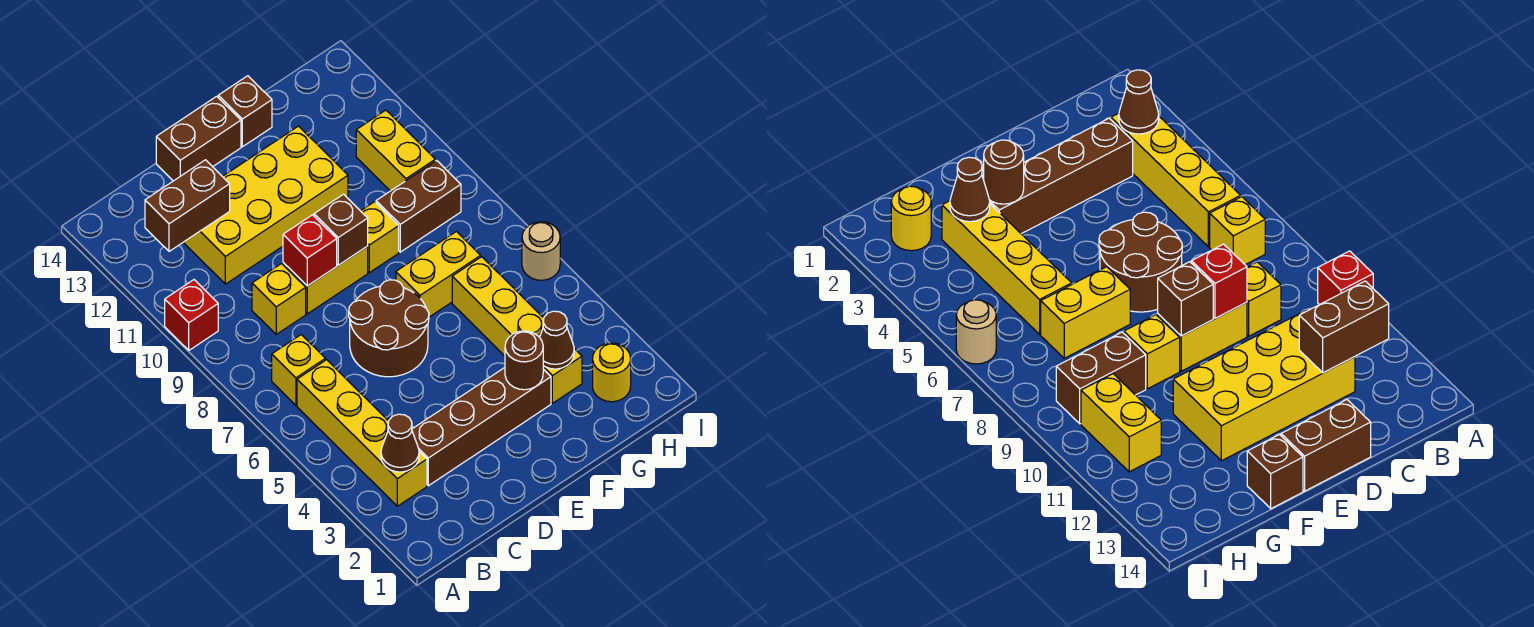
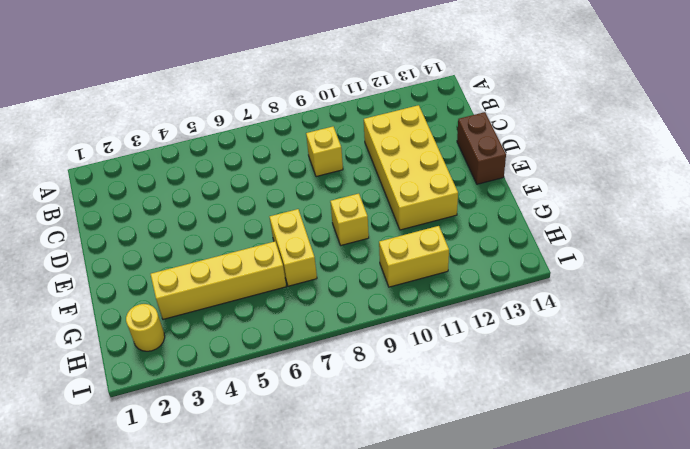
none -> red brick A10 level 1
none -> yellow brick B3:B6 level 1
none -> yellow brick B7 level 1

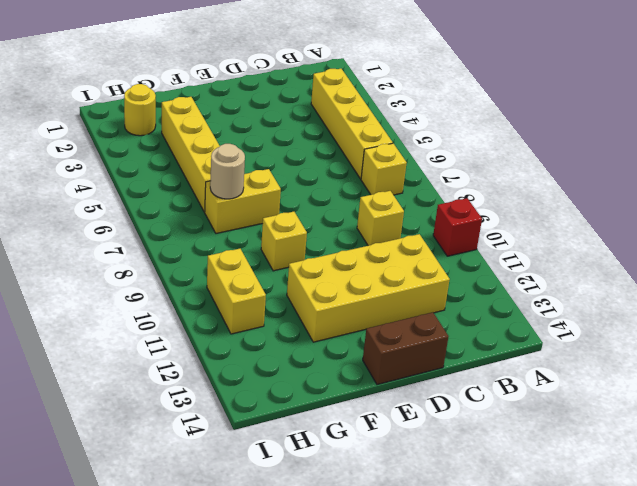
tan round brick G7 level 2 -> tan round brick I6 level 1
none -> brown brick C3:F3 level 1
none -> brown round brick D6:E7 level 1
none -> yellow brick D9:E9 level 1

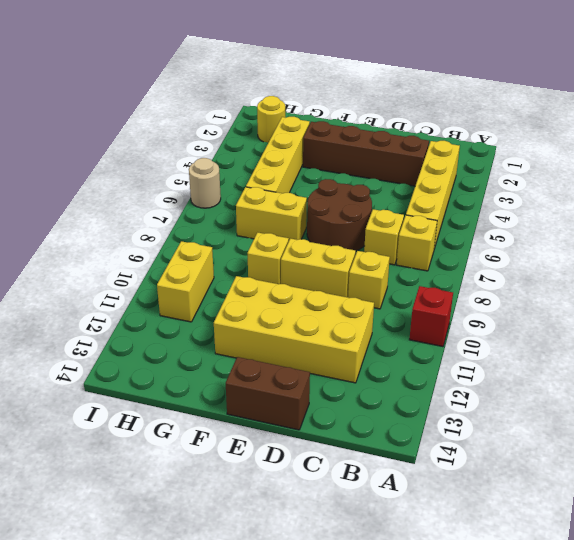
yellow brick C7 level 1 -> none
none -> brown brick F14 level 1
none -> brown brick G9:H9 level 1
none -> brown cone B3 level 2

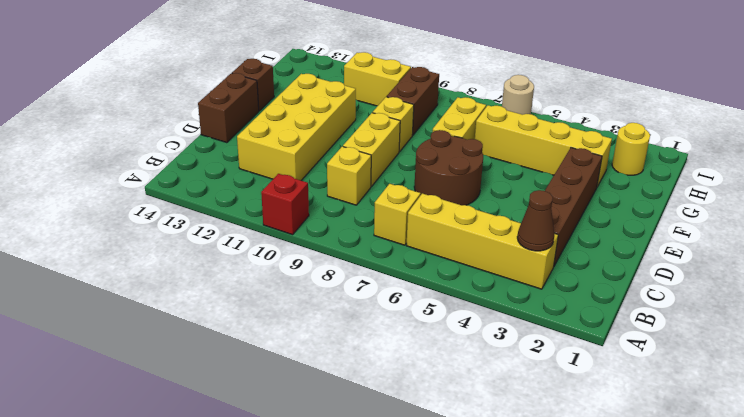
none -> brown brick B12:C12 level 2
none -> red brick D9 level 2
none -> brown brick E9 level 2

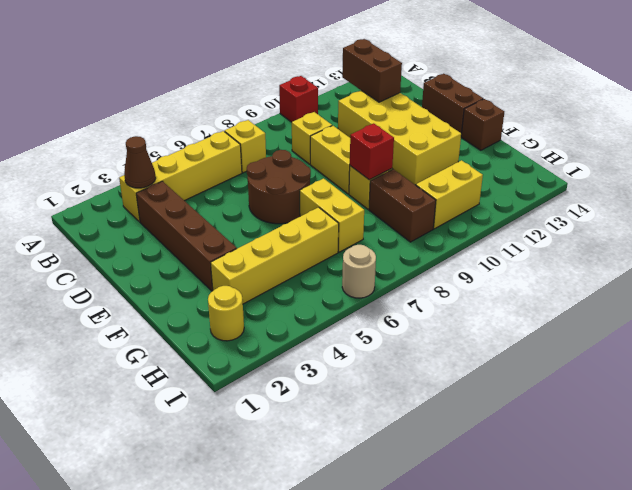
red brick F9 level 2 -> red brick D9 level 2
none -> brown brick E9 level 2
none -> brown round brick F3 level 2
none -> brown cone G3 level 2

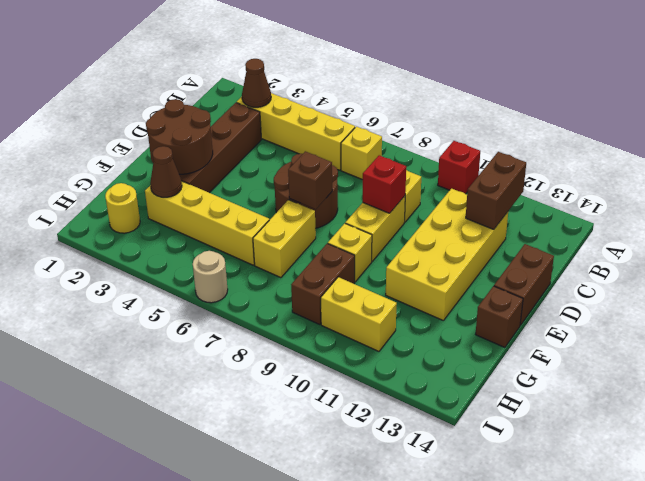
brown round brick E2:F3 level 2 -> brown round brick F3 level 2
brown brick E7 level 2 -> brown brick E9 level 2

